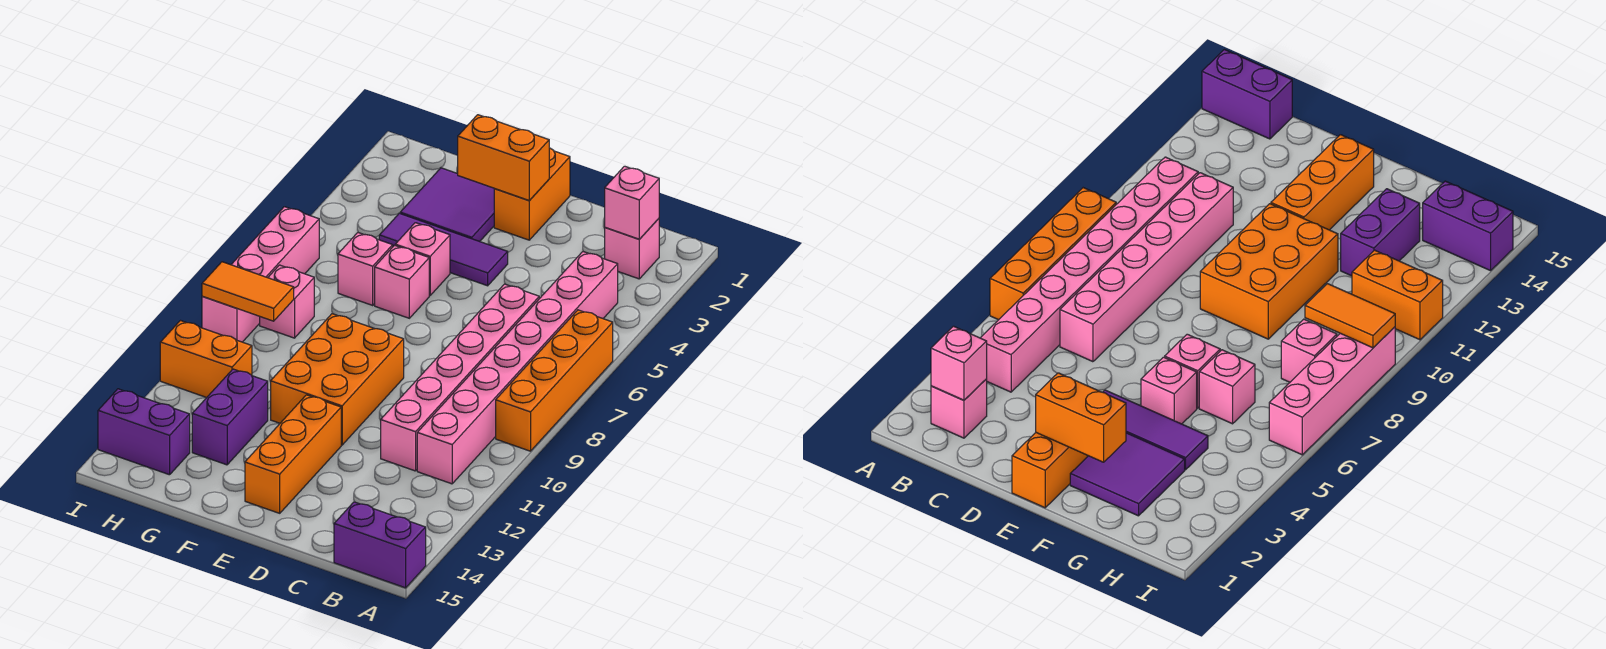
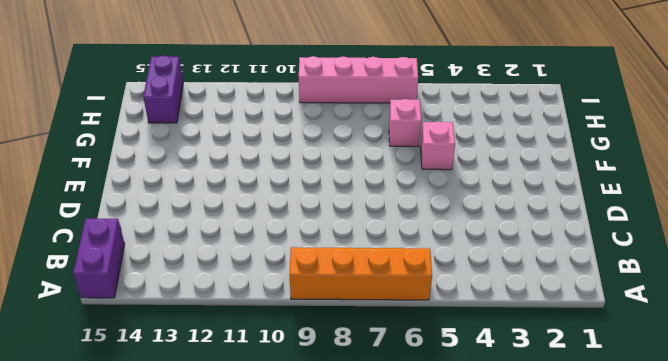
none -> pink brick B2 level 1
none -> pink brick B4:B11 level 1
none -> pink brick C6:C11 level 1

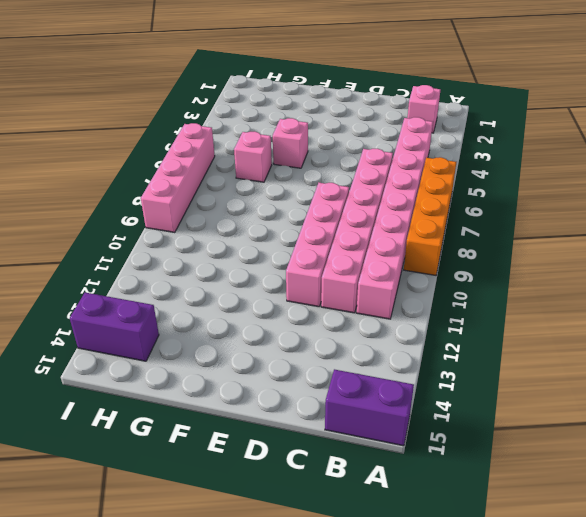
pink brick D8:D11 level 1 -> none
none -> orange brick E1:E2 level 1
none -> purple tile E4:G4 level 1
none -> orange brick E9:F11 level 1

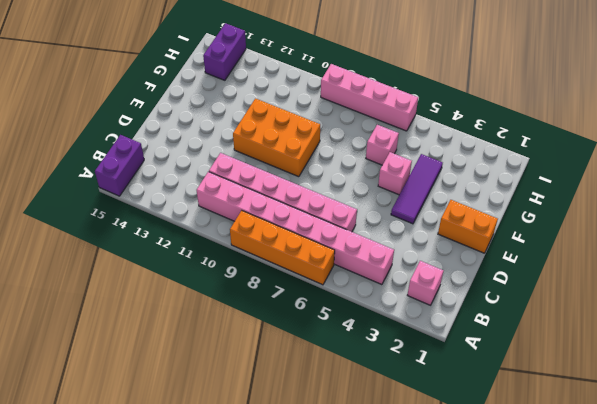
none -> orange brick E12:E14 level 1
none -> purple tile F2:G3 level 1
none -> pink brick F6 level 1

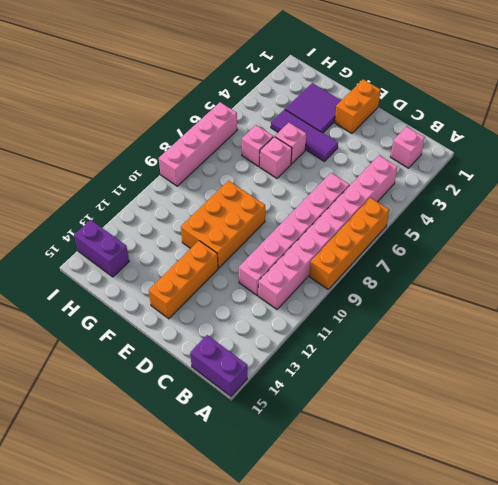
none -> purple brick G12:G13 level 1
none -> pink brick H8 level 1
none -> orange brick H11:I11 level 1

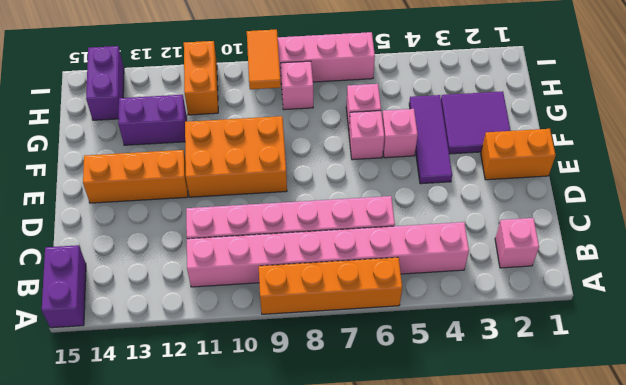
none -> pink brick B2 level 2
none -> orange brick E2:F2 level 2

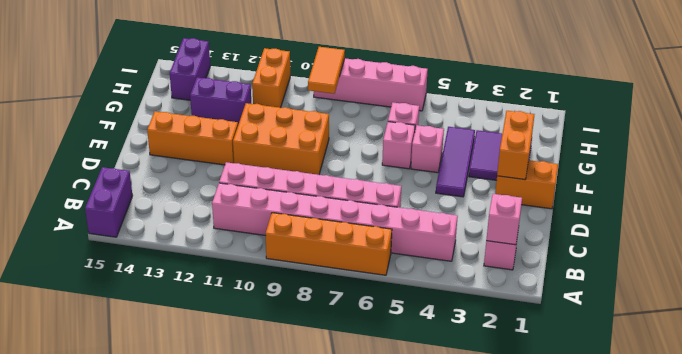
none -> pink brick H8 level 1

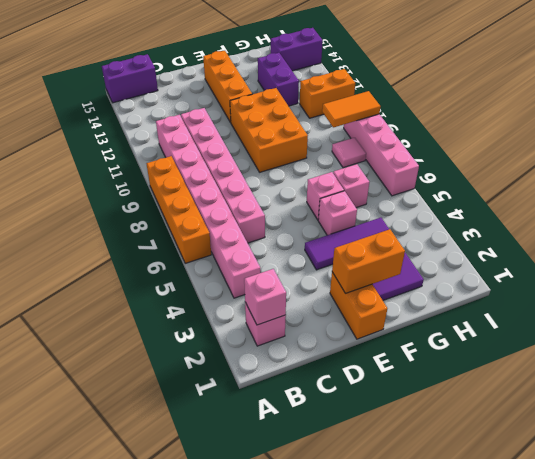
pink tile H8 level 1 -> pink brick H8 level 1

